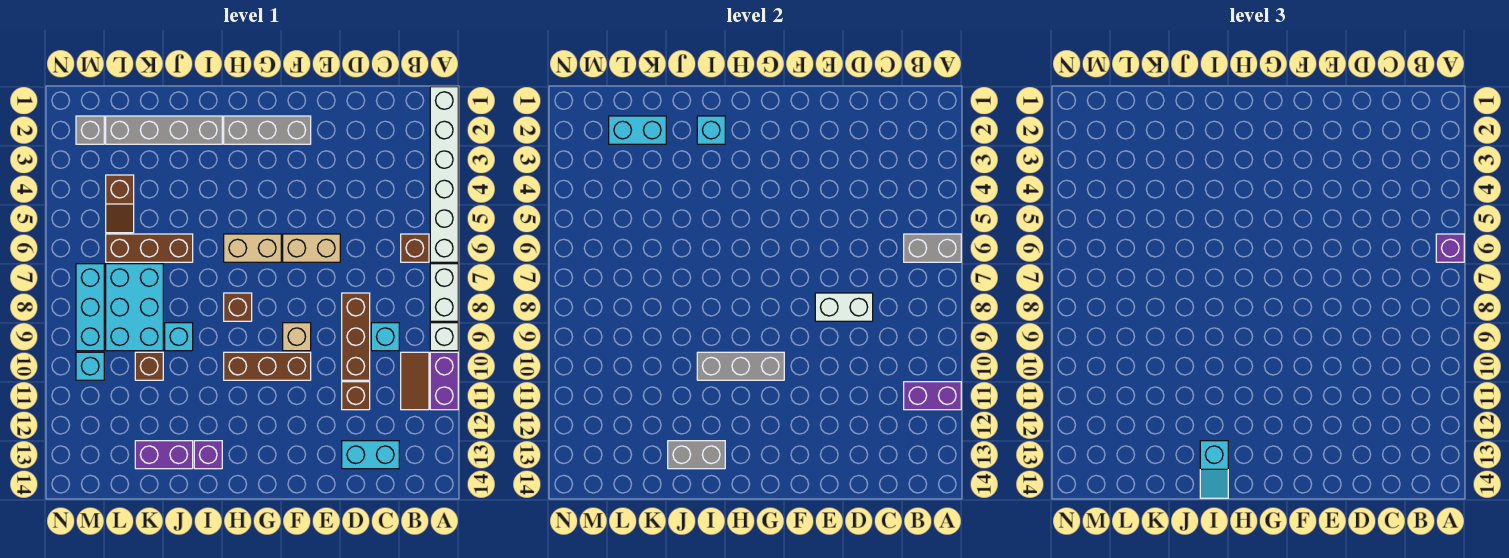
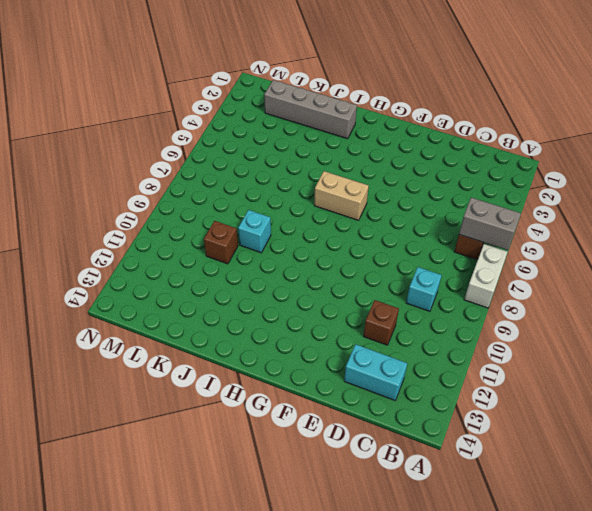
none -> white brick A1:A6 level 1
none -> white brick A9 level 1
none -> purple brick A10:A11 level 1
none -> brown tile B10:B11 level 1

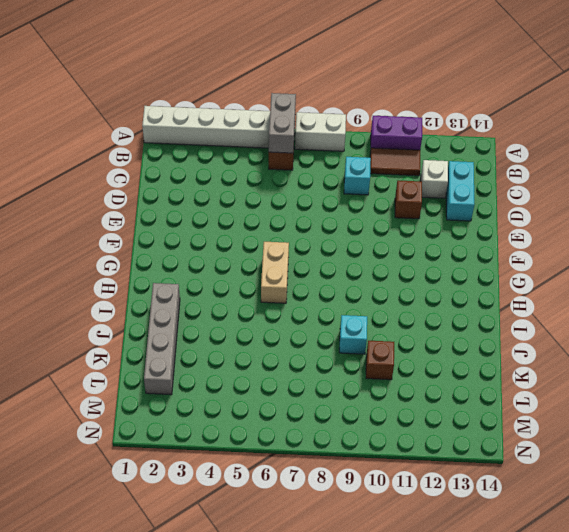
white brick C12 level 1 -> white brick A9 level 1
none -> brown brick D8:D10 level 1
none -> tan brick E6:F6 level 1
none -> grey brick F2:H2 level 1
none -> tan brick F9 level 1

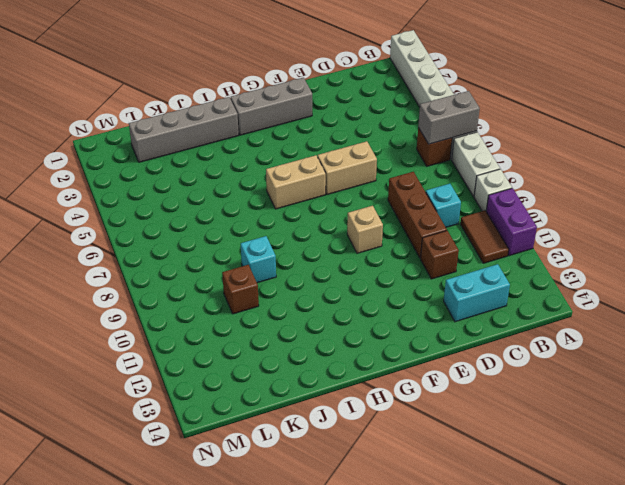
none -> brown brick F10:H10 level 1
none -> brown brick H8 level 1
none -> purple brick I13 level 1
none -> brown brick J6:L6 level 1

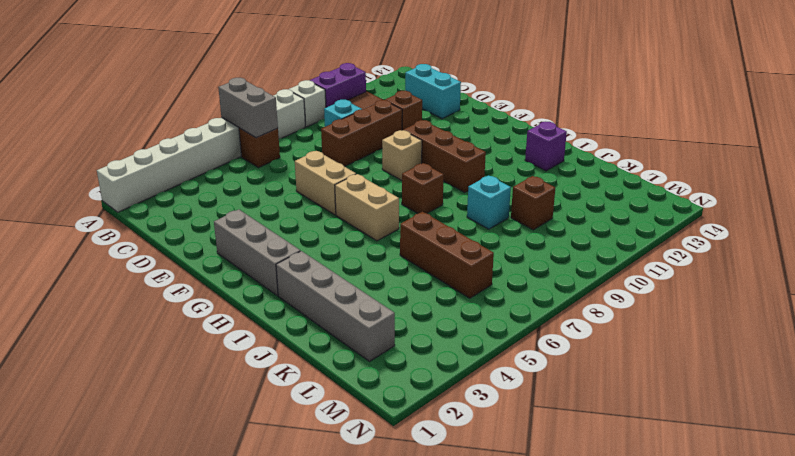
none -> purple brick J13:K13 level 1
none -> cyan brick K7:L9 level 1
none -> brown slope L4:L5 level 1 top 4
none -> grey brick M2 level 1

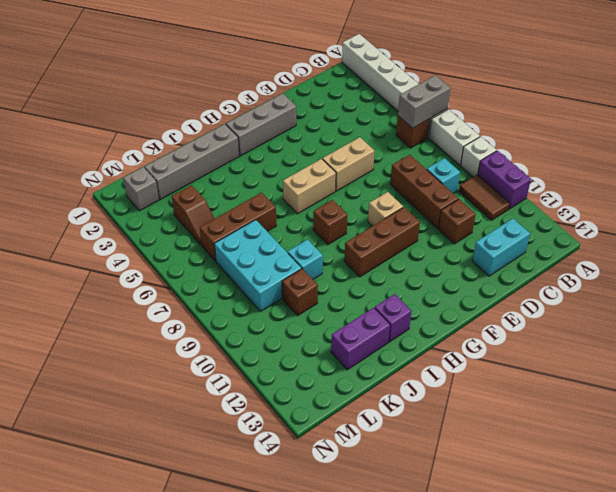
none -> cyan brick M7:M9 level 1
none -> cyan brick M10 level 1
none -> purple brick A11:B11 level 2
none -> white brick D8:E8 level 2

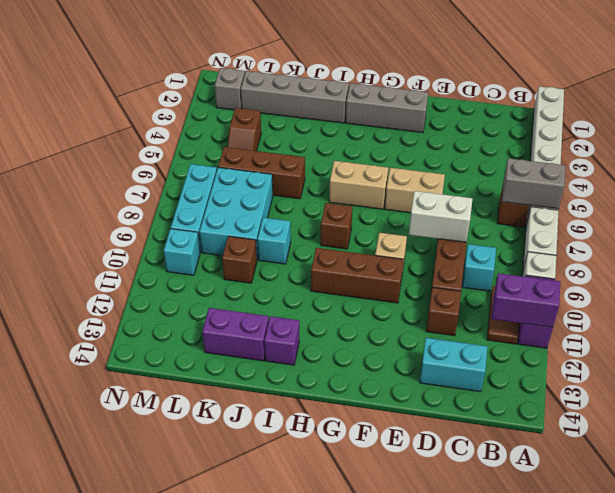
none -> grey brick G10:I10 level 2
none -> cyan brick I2 level 2
none -> grey brick I13:J13 level 2
none -> cyan brick K2:L2 level 2

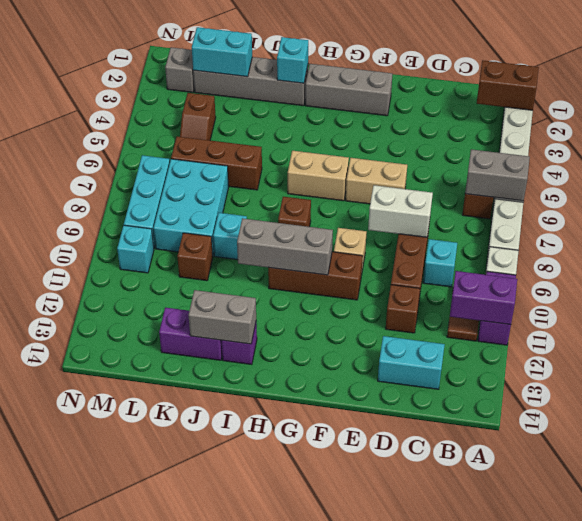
brown brick A2:B2 level 2 -> none
none -> purple brick A6 level 3
none -> cyan slope I13:I14 level 3 top 13

